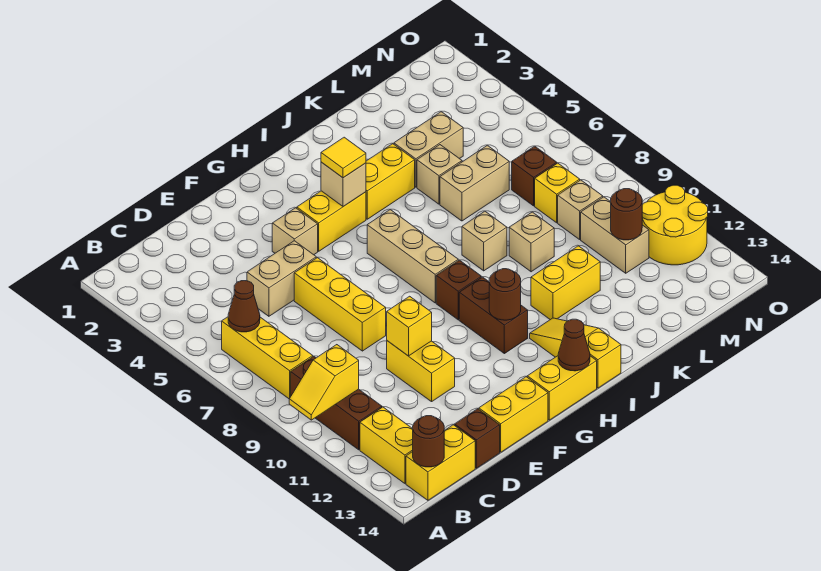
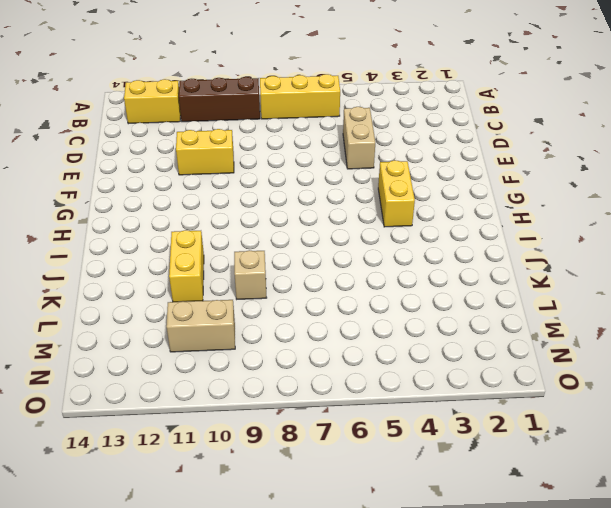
none -> yellow brick B14:C14 level 1
none -> brown brick D14 level 1
none -> yellow brick E6:E8 level 1
none -> yellow brick E14:F14 level 1

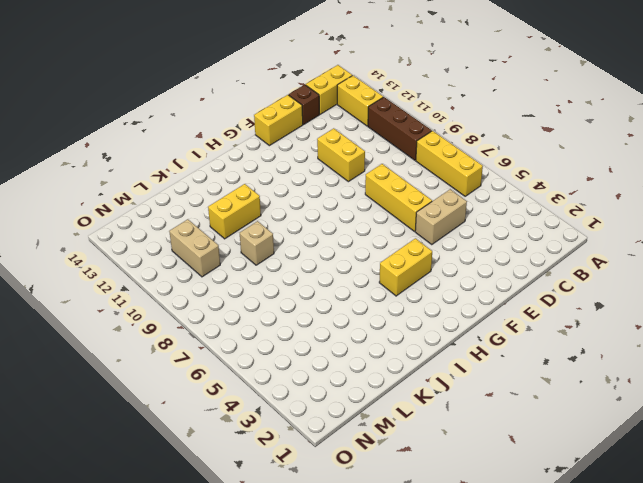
none -> tan brick F4 level 1
none -> yellow brick G14:H14 level 1
none -> tan brick H6:H8 level 1
none -> brown brick H9 level 1

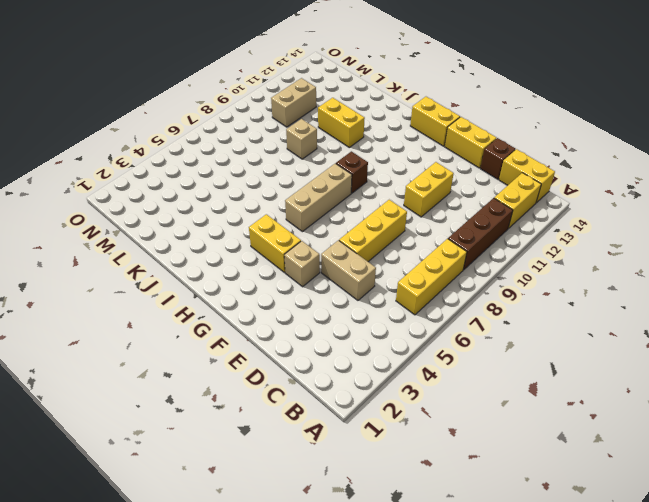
none -> brown brick H10:H11 level 1
none -> yellow brick I4:J4 level 1
none -> yellow slope I12:I14 level 1 top 14
none -> tan brick J8 level 1

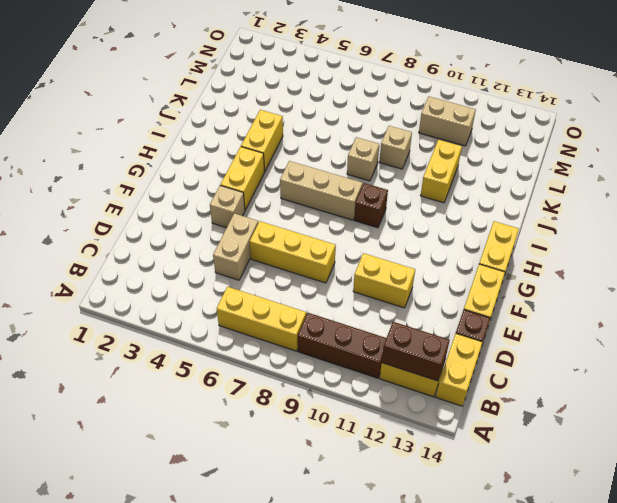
brown brick B12:B13 level 2 -> brown brick H10:H11 level 1
none -> yellow slope I12:I14 level 1 top 14
none -> tan brick K4:L4 level 1
none -> tan brick K5 level 1
none -> tan brick K6:L6 level 1

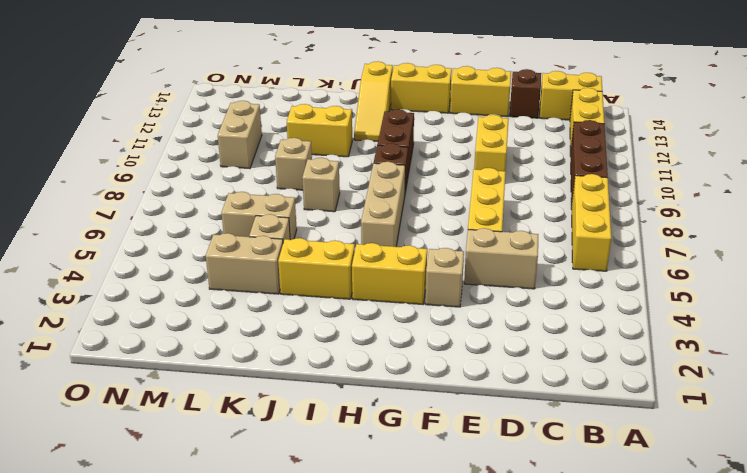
none -> brown brick M7 level 1
none -> yellow brick M8 level 1
none -> tan brick M9 level 1
none -> yellow round brick N11:O12 level 1

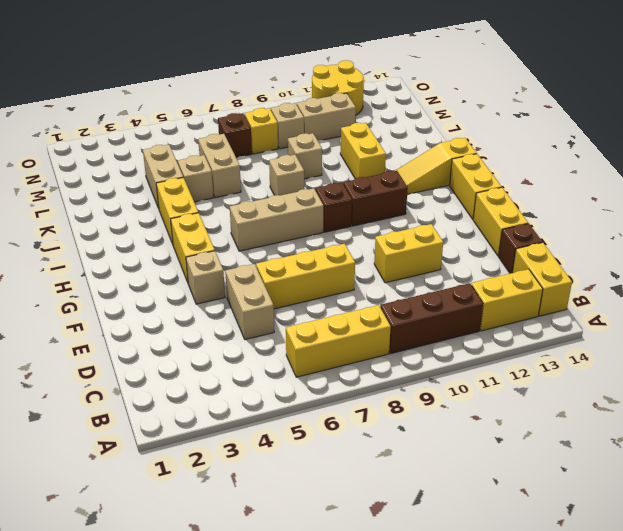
none -> yellow slope A10:B10 level 2 top B
none -> brown cone B6 level 2
none -> brown round brick B14 level 2
none -> yellow brick E10 level 2

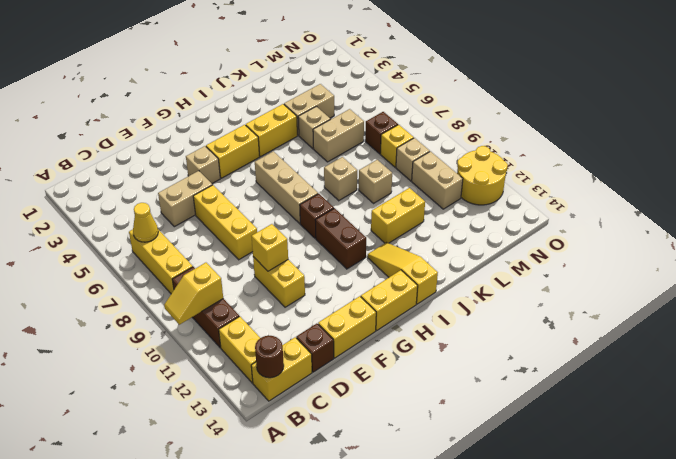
yellow cone B6 level 2 -> brown cone B6 level 2
none -> tan brick H4 level 2
none -> brown round brick H11 level 2
none -> brown cone H14 level 2
none -> brown round brick M11 level 2

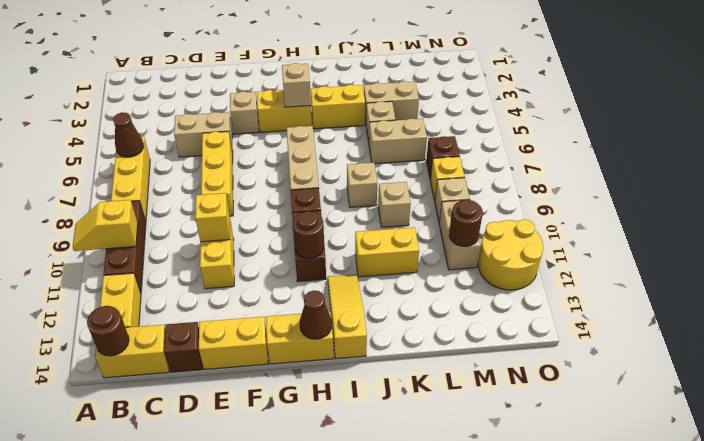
none -> yellow tile H4 level 3

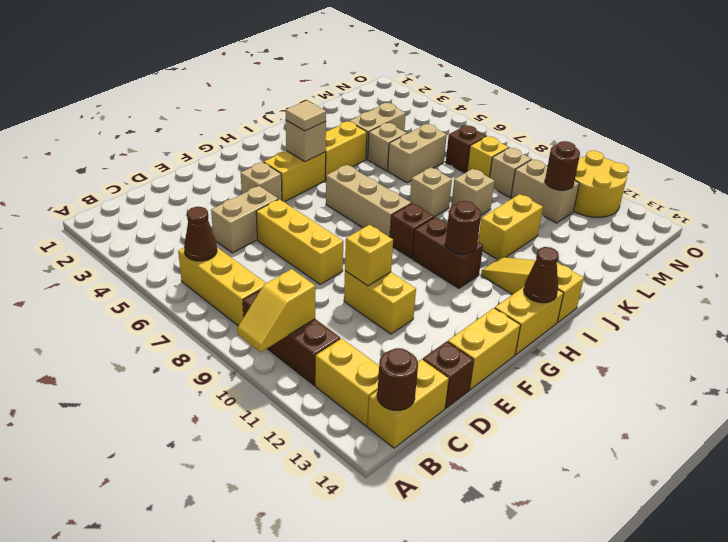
tan tile H4 level 3 -> yellow tile H4 level 3

